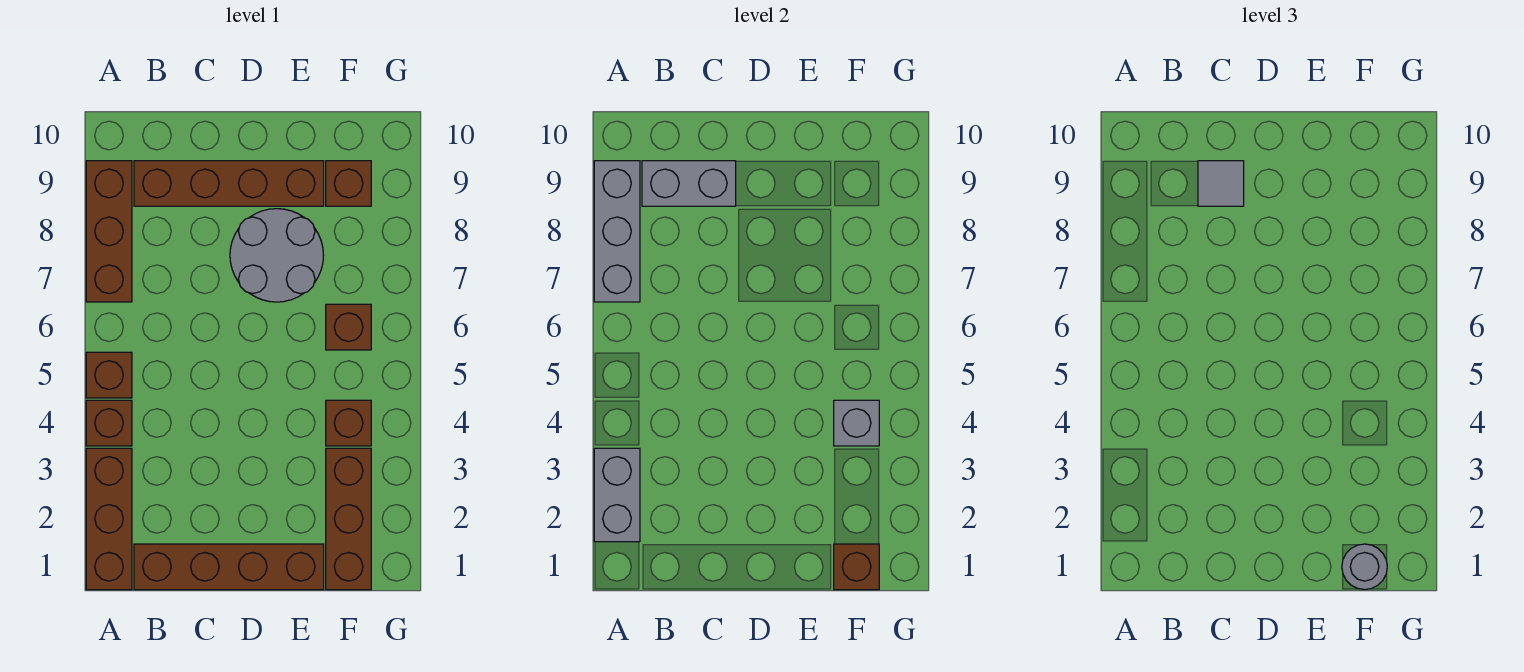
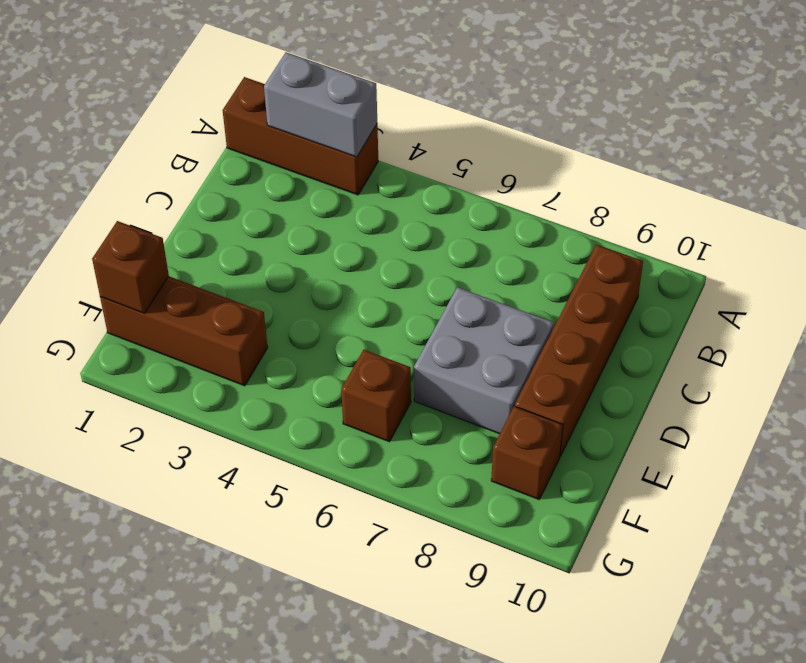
grey brick D7:E8 level 1 -> grey round brick D7:E8 level 1
none -> brown brick A4 level 1
none -> brown brick A5 level 1
none -> brown brick A7:A9 level 1

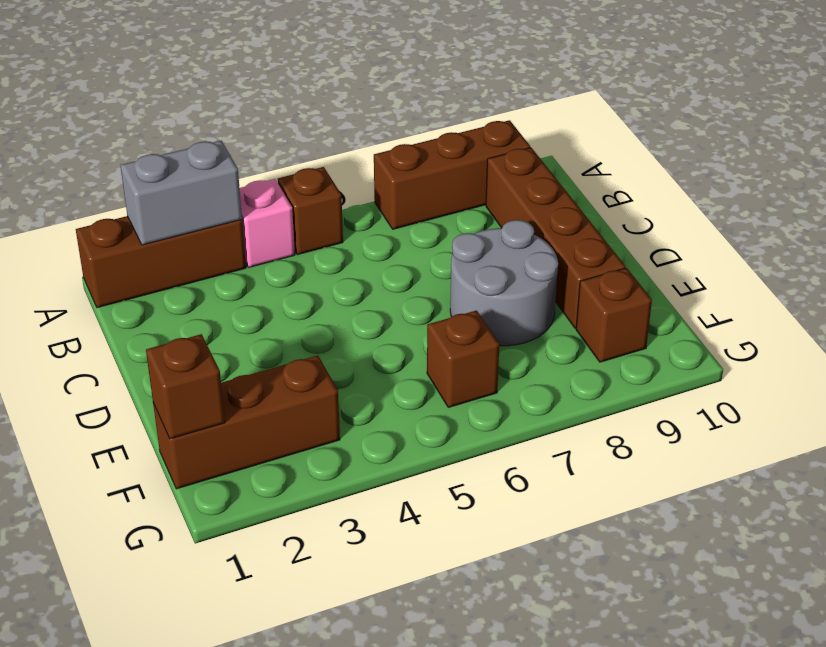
pink brick A4 level 1 -> brown brick A4 level 1
none -> brown brick B1:E1 level 1
none -> brown brick F4 level 1
none -> grey brick A7:A9 level 2

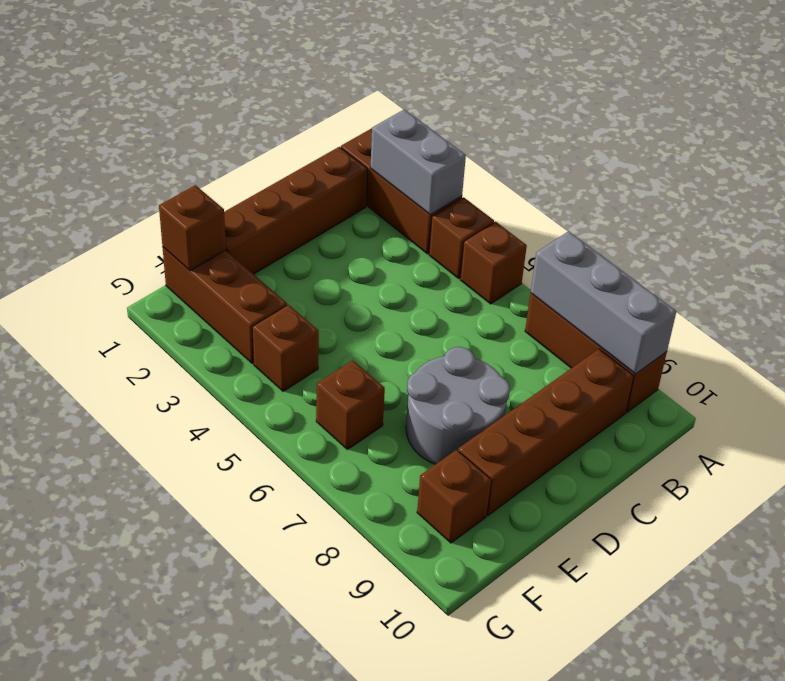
none -> grey brick B9:C9 level 2
none -> grey brick F4 level 2
none -> grey tile C9 level 3

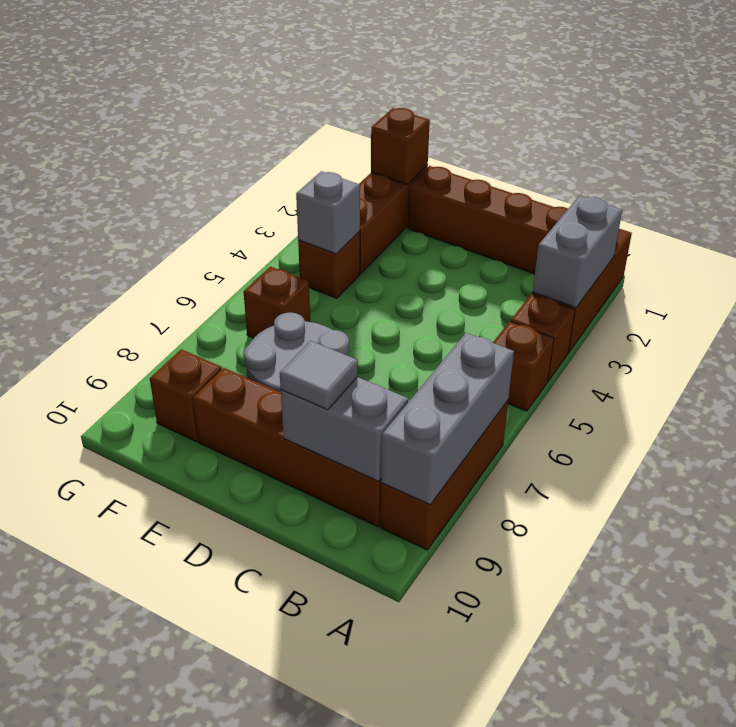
none -> grey round brick F1 level 3

